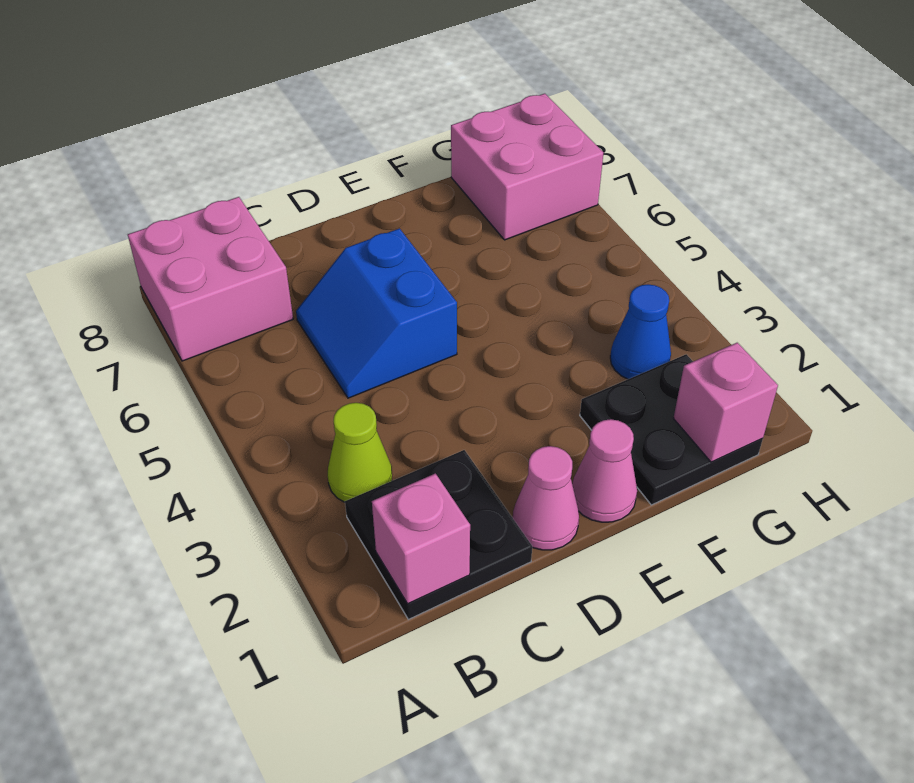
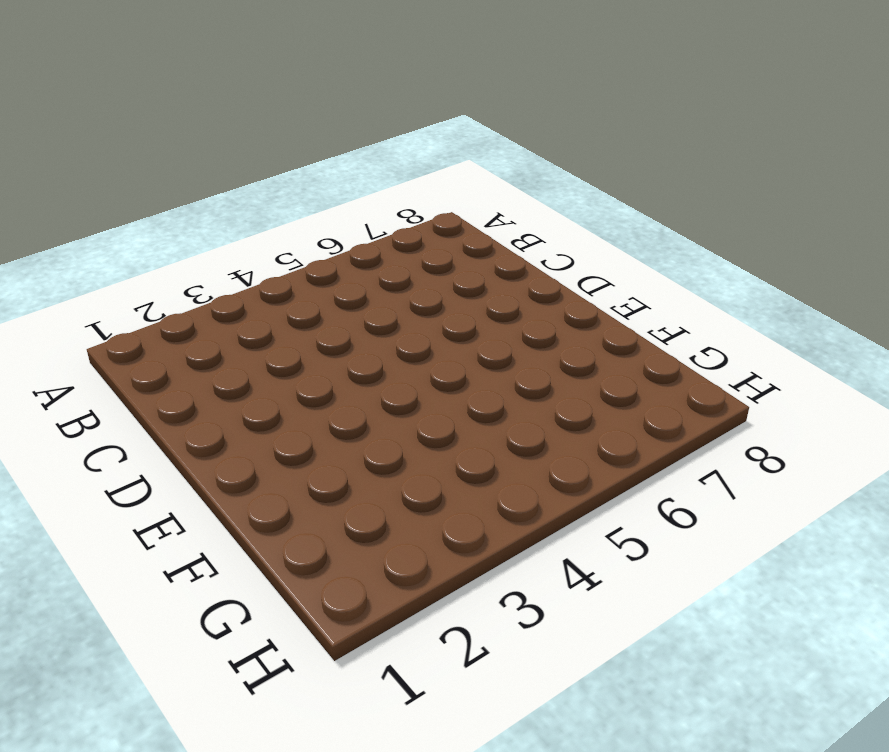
none -> pink brick A7:B8 level 1
none -> black plate B1:C2 level 1

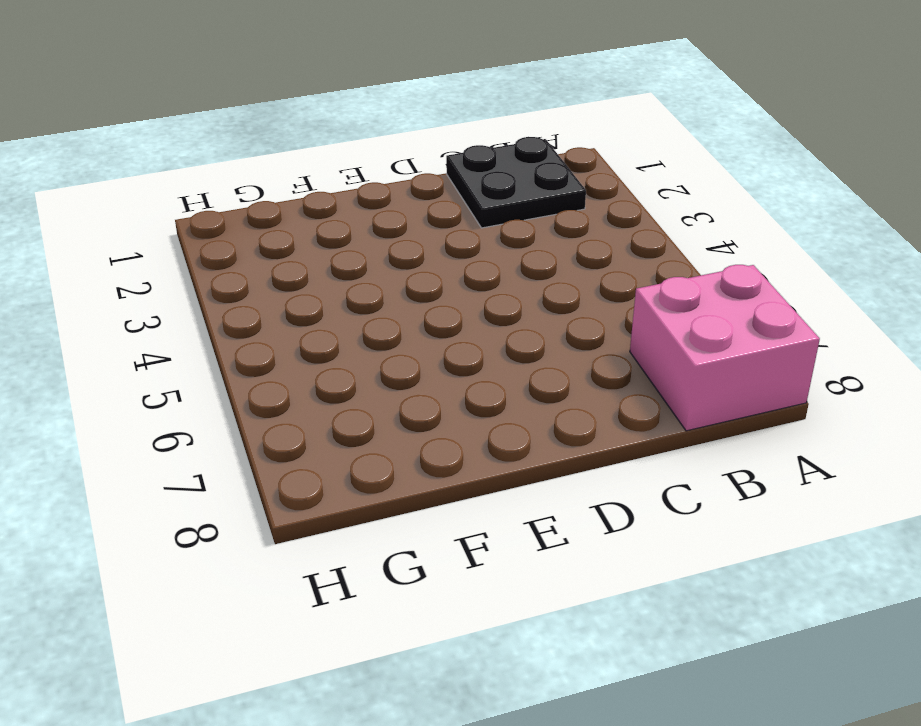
none -> lime cone B3 level 1
none -> blue slope C5:D6 level 1 top D

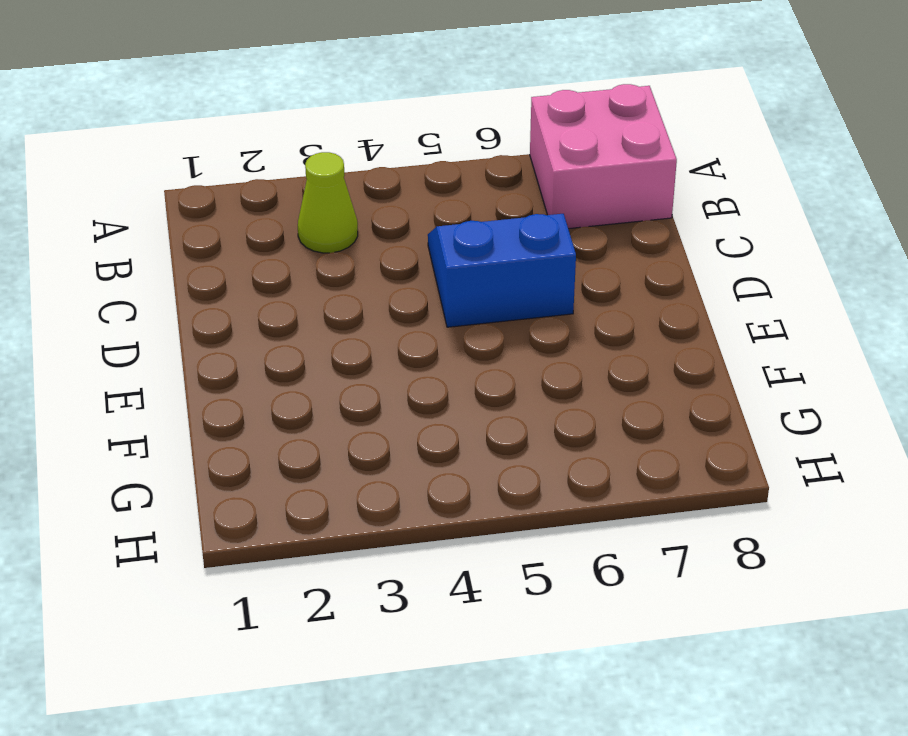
none -> black plate B1:C2 level 1
none -> pink cone D1 level 1

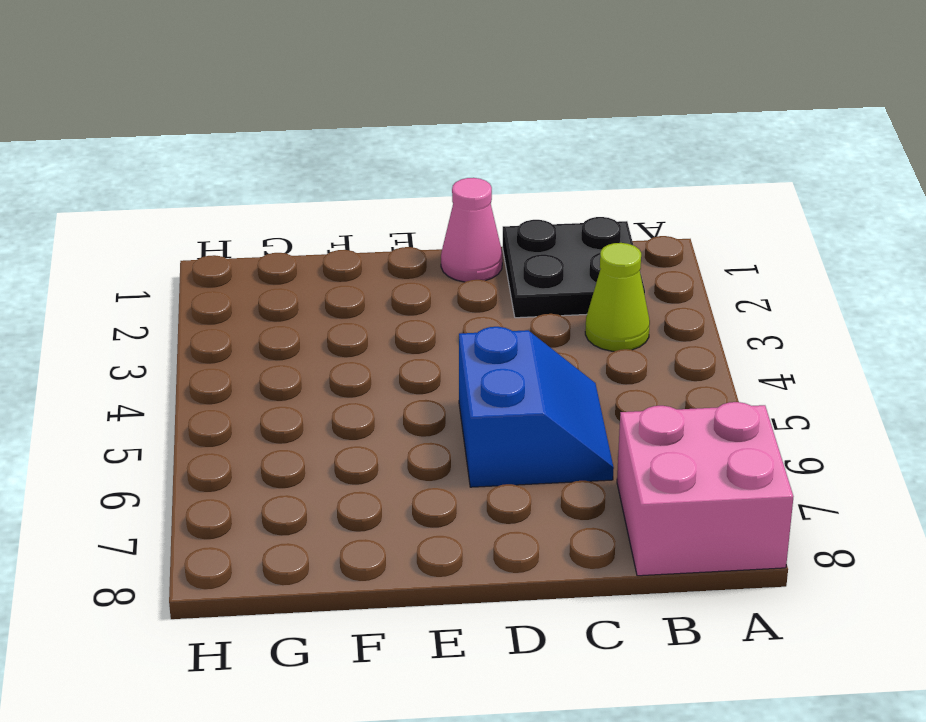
none -> pink cone E1 level 1
none -> black plate F1:G2 level 1

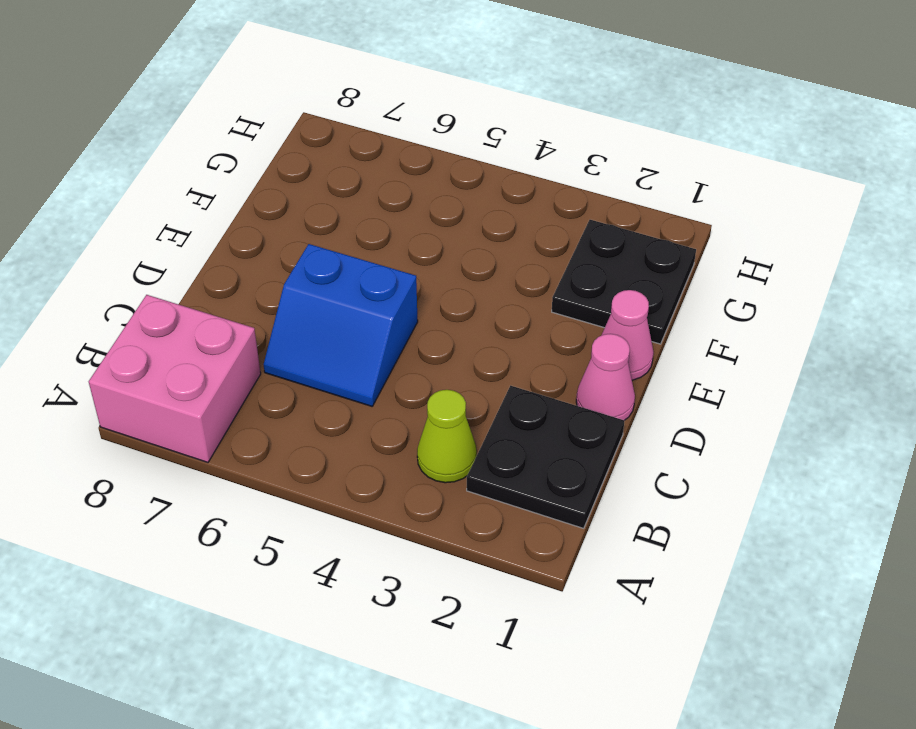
none -> blue cone G3 level 1
none -> pink brick G7:H8 level 1

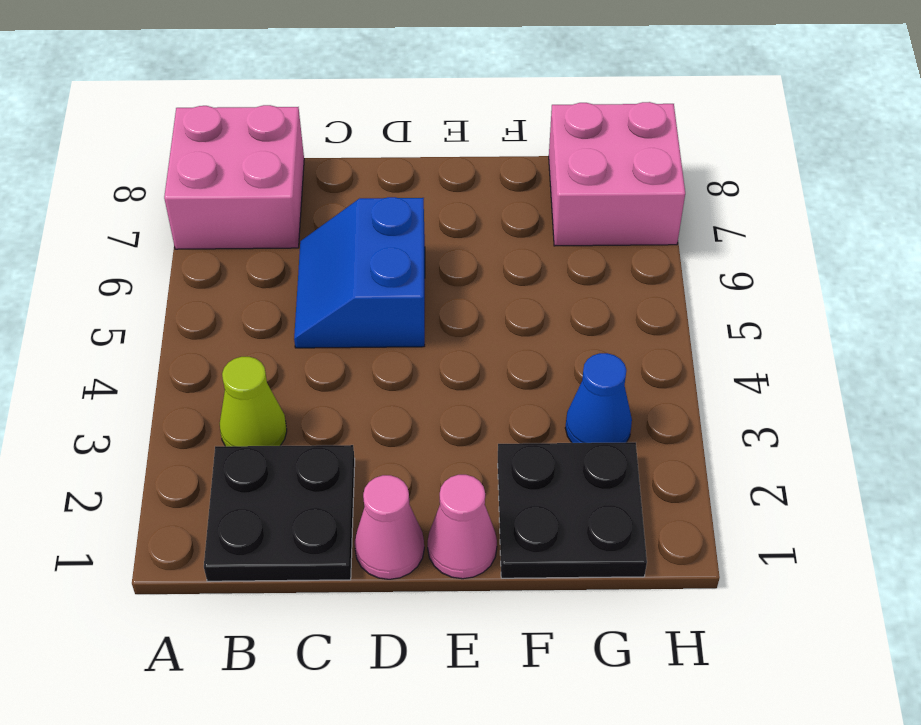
none -> pink brick B1 level 2
none -> pink brick G1 level 2

